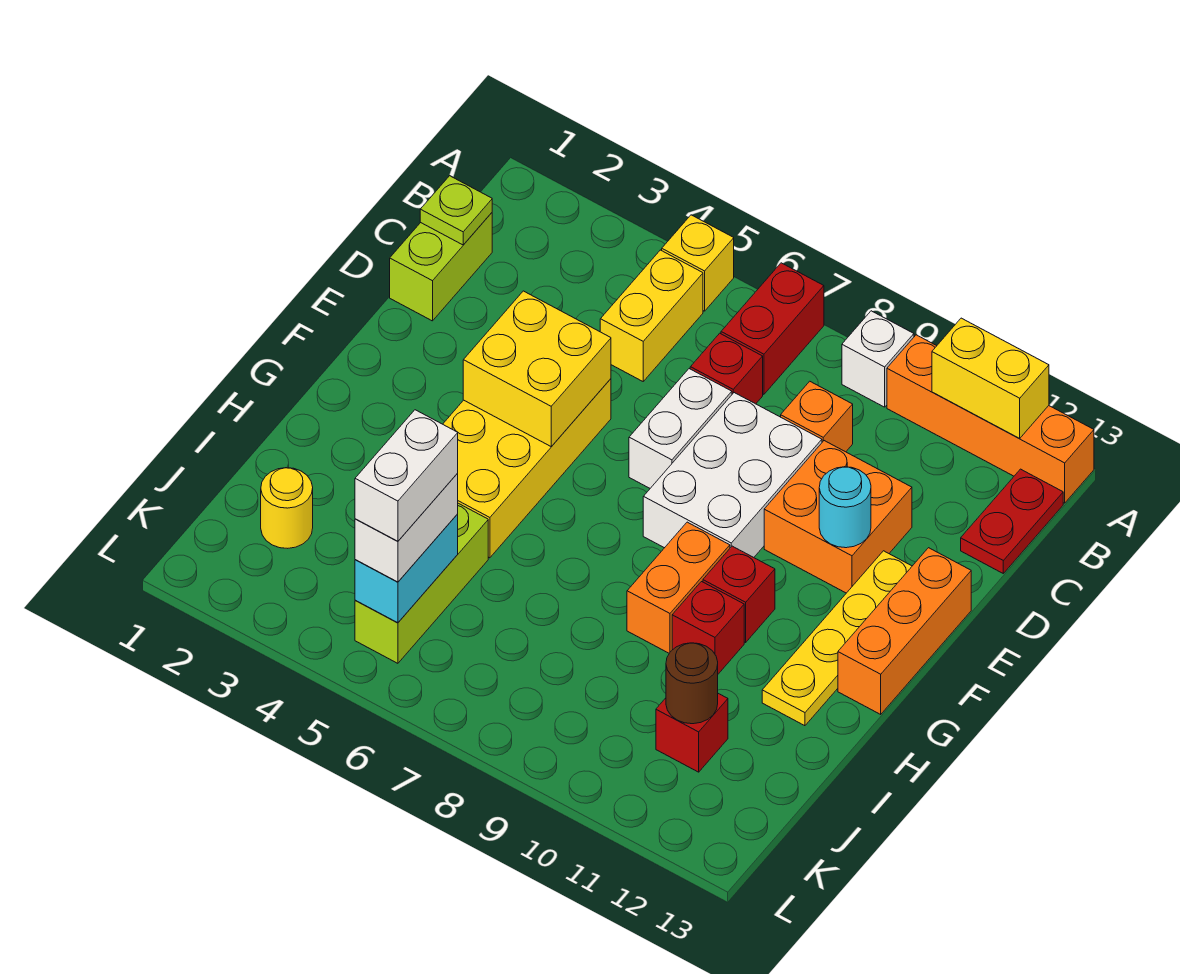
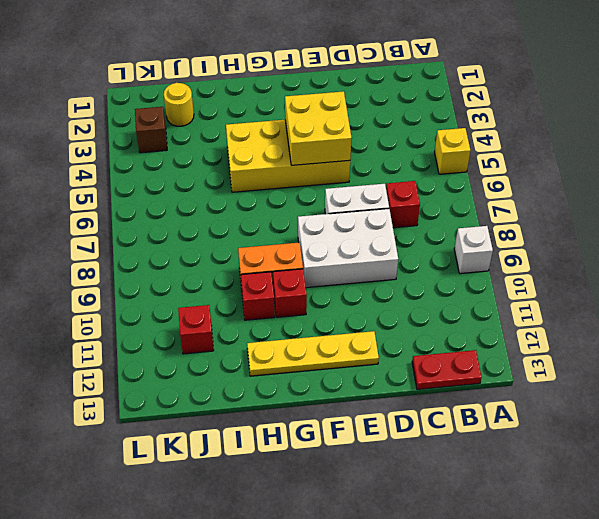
brown brick K3 level 1 -> none
none -> red brick A7:B7 level 1
none -> orange brick A10:A13 level 1
none -> yellow brick B5:C5 level 1

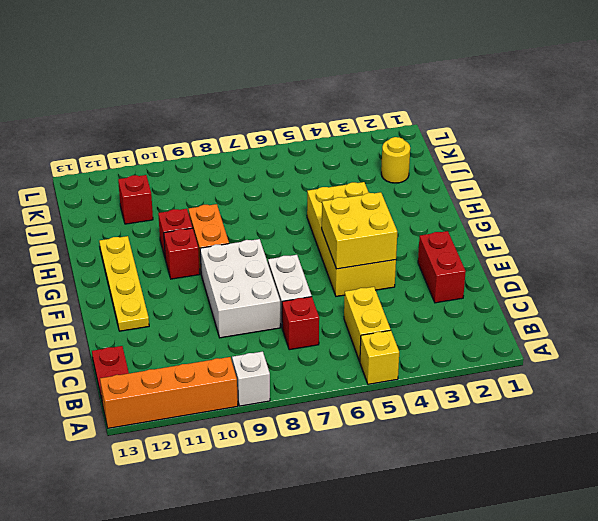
red brick D2:E2 level 1 -> red brick A7:B7 level 1
none -> lime brick C1:D1 level 1
none -> orange brick C9 level 1
none -> orange brick D10:E11 level 1

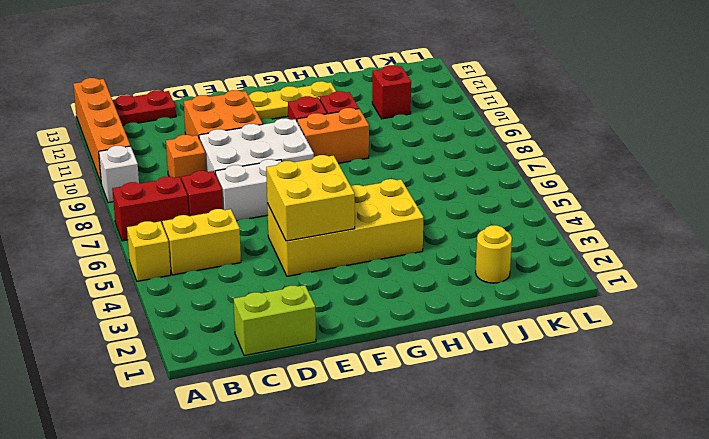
none -> orange brick E13:G13 level 1
none -> lime brick I5:K5 level 1
none -> yellow brick A11:A12 level 2

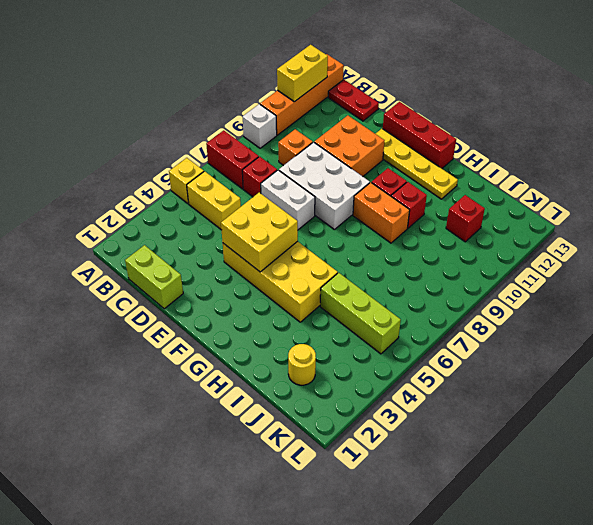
red brick E13:G13 level 1 -> orange brick E13:G13 level 1
none -> lime plate C1 level 2
none -> cyan round brick E11 level 2
none -> cyan brick J5:K5 level 2

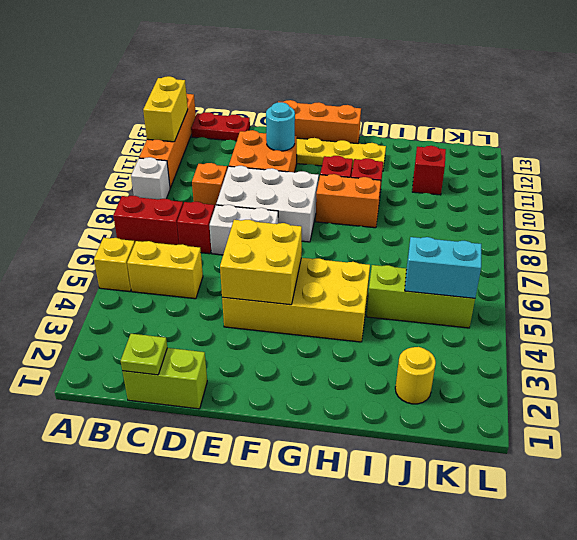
none -> brown round brick J11 level 2
none -> white brick J5:K5 level 3
none -> white brick J5:K5 level 4

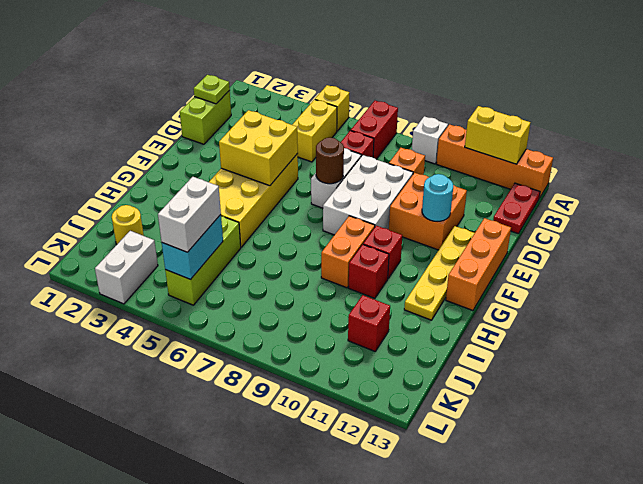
brown round brick E7 level 2 -> brown round brick J11 level 2
white brick K3:L3 level 1 -> white brick J5:K5 level 4

